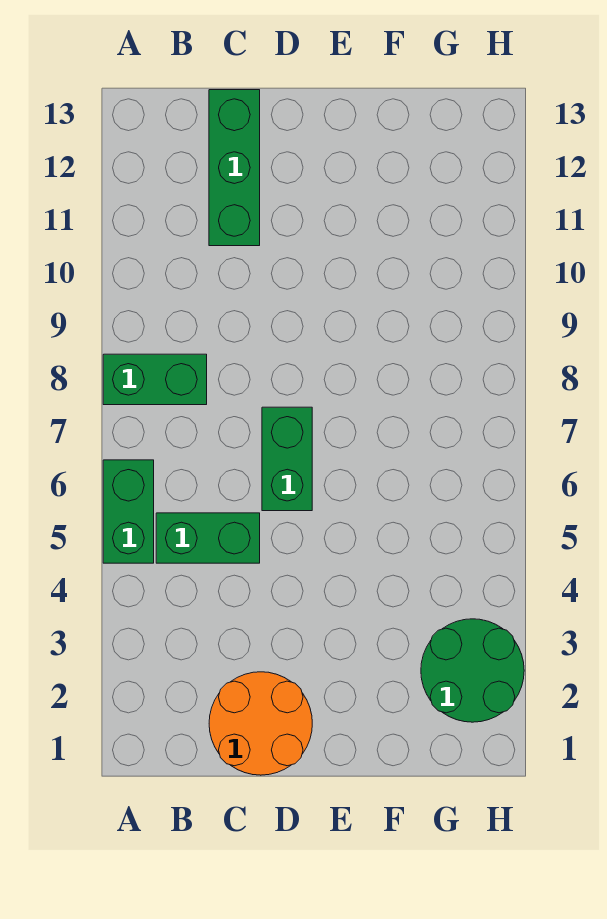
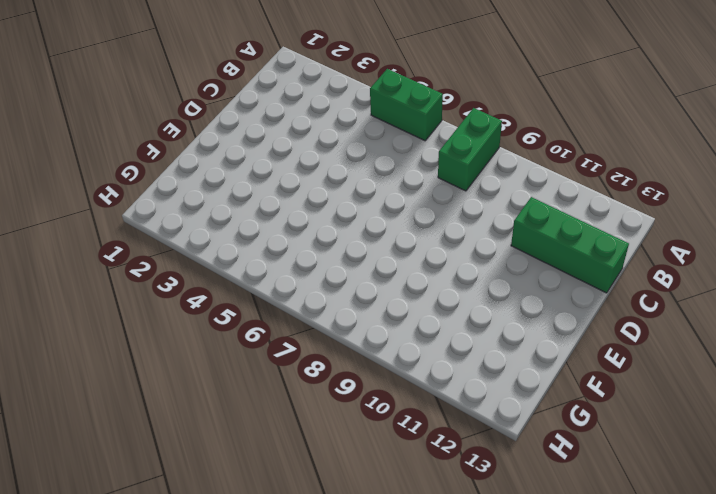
none -> green brick B5:C5 level 1
none -> orange round brick C1:D2 level 1

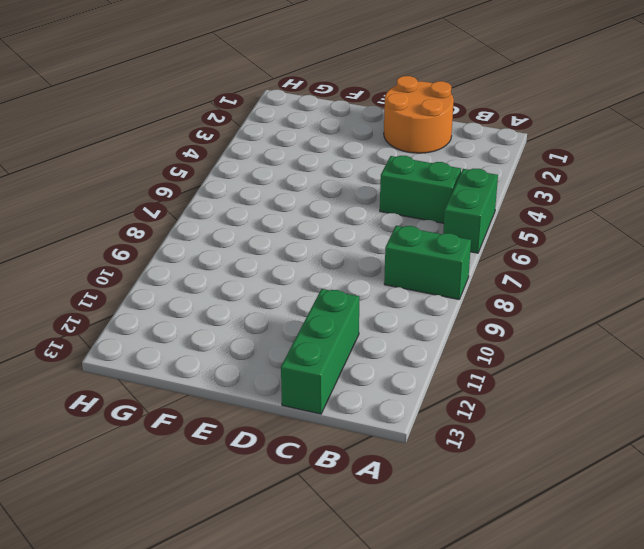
none -> green brick D6:D7 level 1
none -> green round brick G2:H3 level 1

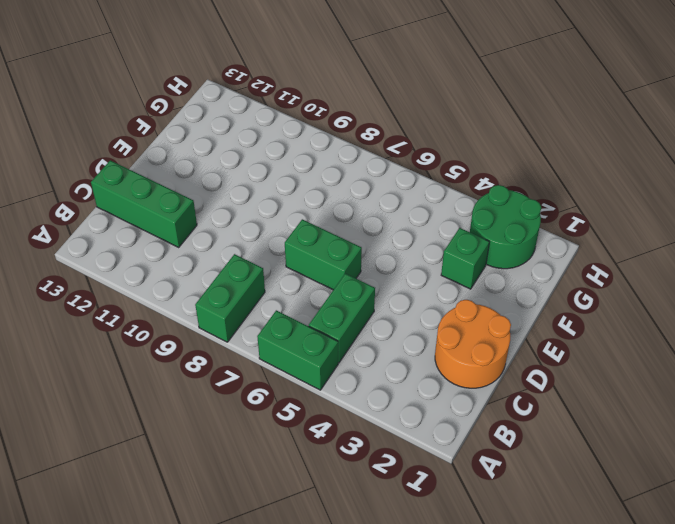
green brick F3 level 1 -> none

